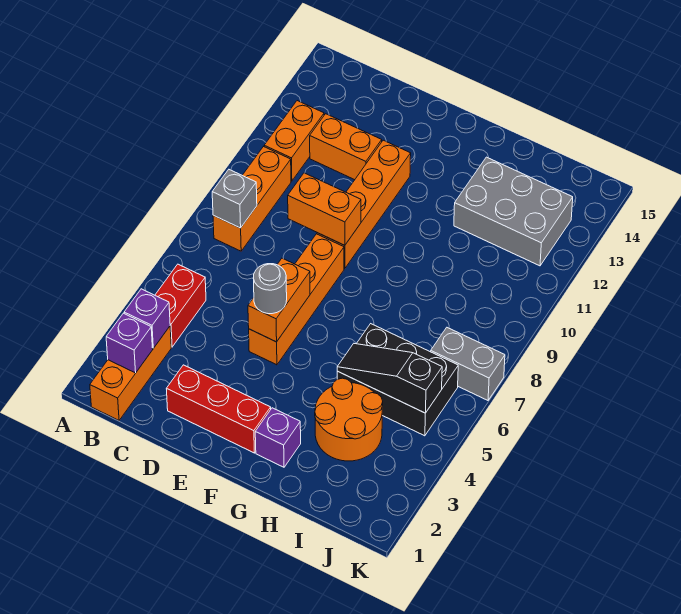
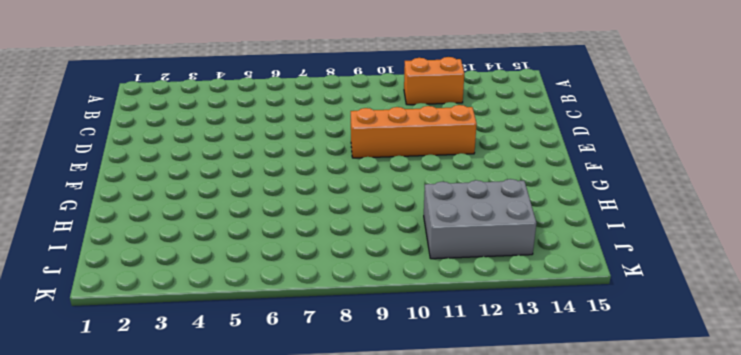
grey brick I11:J13 level 1 -> grey brick H12:J13 level 1
none -> orange brick B1:B3 level 1
none -> red brick B4:B5 level 1
none -> orange brick B8:B10 level 1

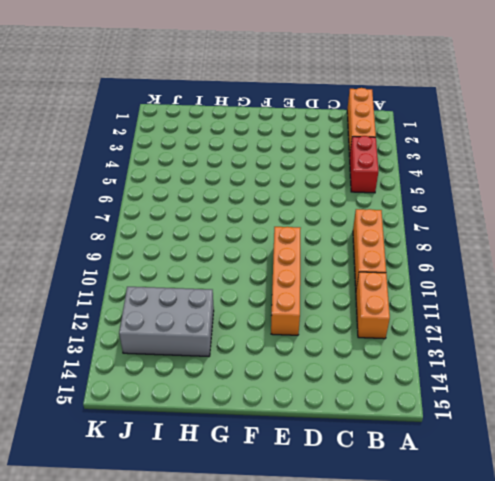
none -> orange brick C12:D12 level 1
none -> red brick D2:F2 level 1
none -> orange brick E5:E8 level 1

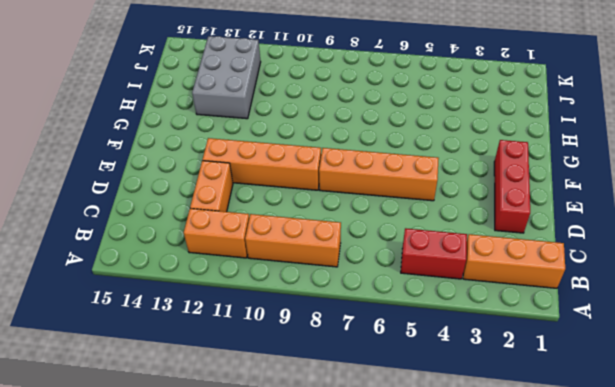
none -> purple brick G2 level 1
none -> orange round brick H3:I4 level 1
none -> black brick H5:J6 level 1

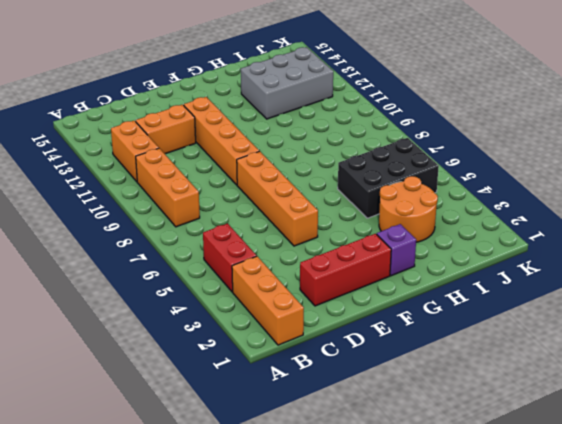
none -> grey brick J7:K7 level 1
none -> purple brick B2 level 2
none -> purple brick B3 level 2

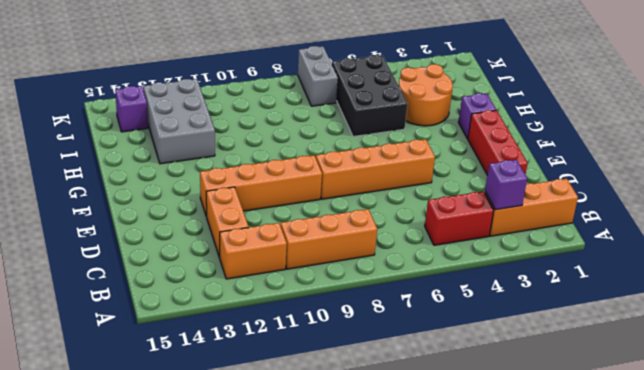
purple brick J14 level 1 -> purple brick B2 level 2
none -> grey brick B8 level 2
none -> orange brick D9:E9 level 2
none -> orange brick E5:E6 level 2

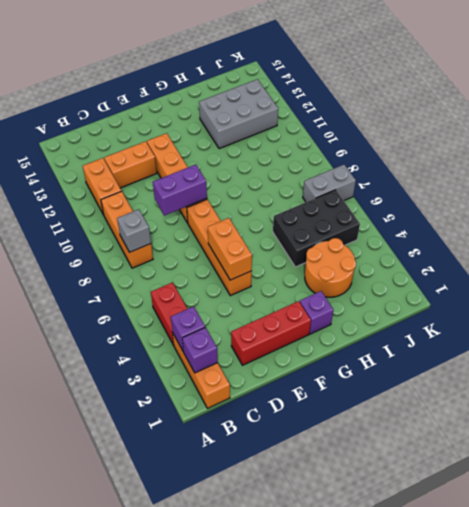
purple brick D9:E9 level 2 -> orange brick D9:E9 level 2
none -> black slope H5:J5 level 2 top J
none -> grey round brick E5 level 3

